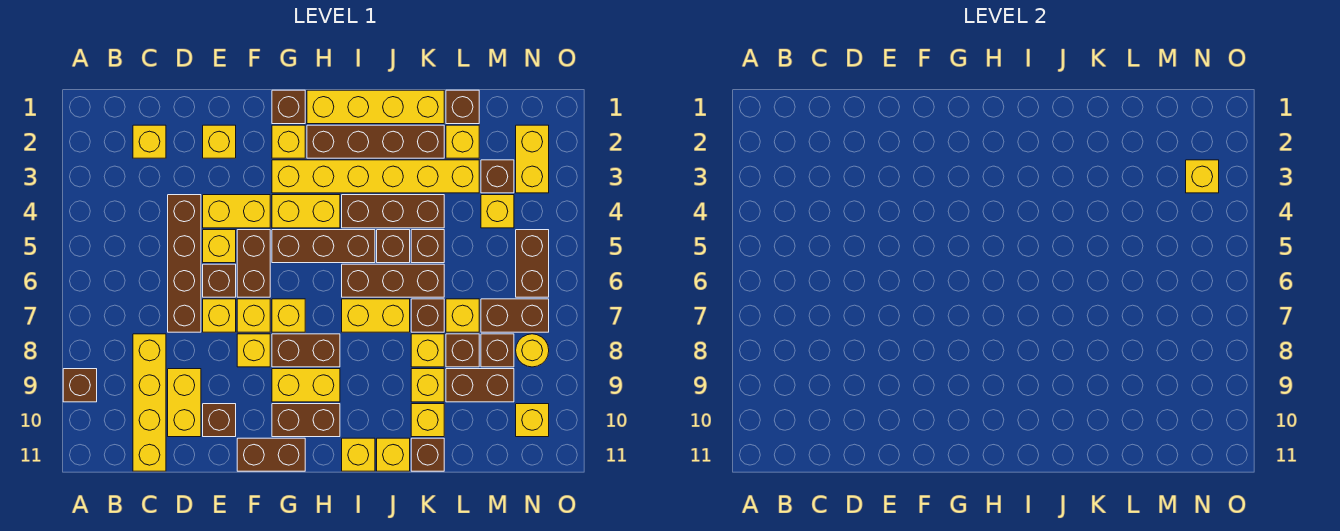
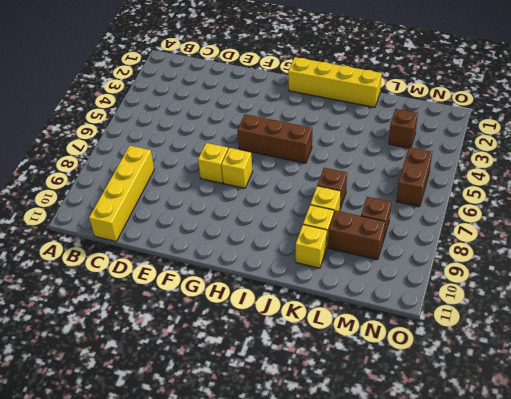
none -> brown brick A9 level 1
none -> yellow brick C2 level 1
none -> brown brick D4:D7 level 1
none -> yellow brick D9:D10 level 1

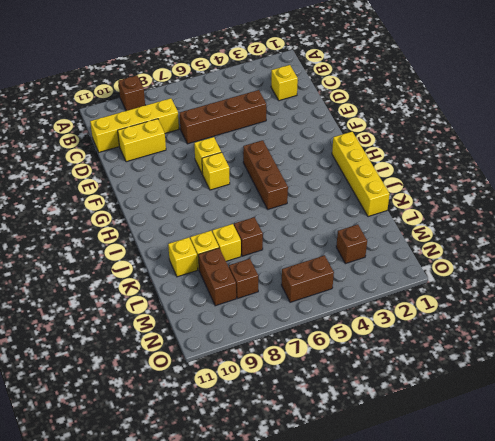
none -> yellow brick E2 level 1
none -> yellow brick E4:F4 level 1
none -> yellow brick E5 level 1
none -> brown brick E6 level 1

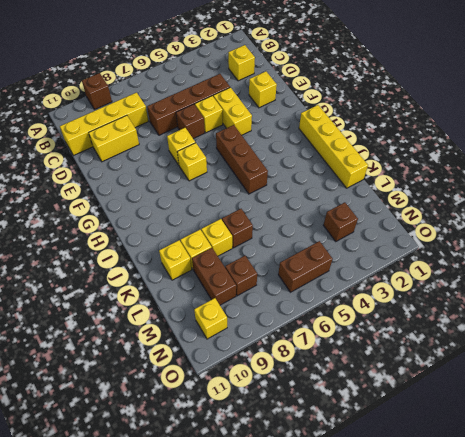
none -> yellow brick E7 level 1
none -> brown brick E10 level 1
none -> brown brick F5:F6 level 1
none -> yellow brick F8 level 1

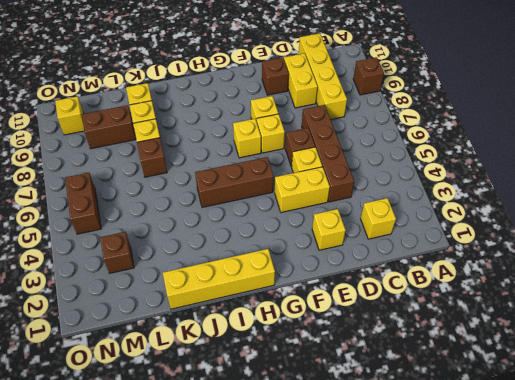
none -> yellow brick E7 level 1
none -> brown brick F5:F6 level 1
none -> brown brick F11:G11 level 1
none -> brown brick G1 level 1

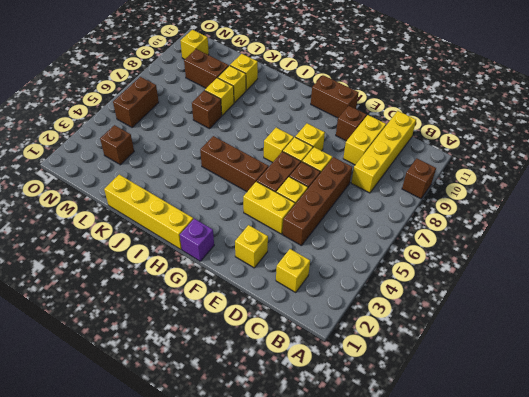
purple brick G1 level 1 -> brown brick G1 level 1
none -> yellow brick G2 level 1
none -> yellow brick G3:L3 level 1
none -> yellow brick G4:H4 level 1
none -> brown brick G8:H8 level 1

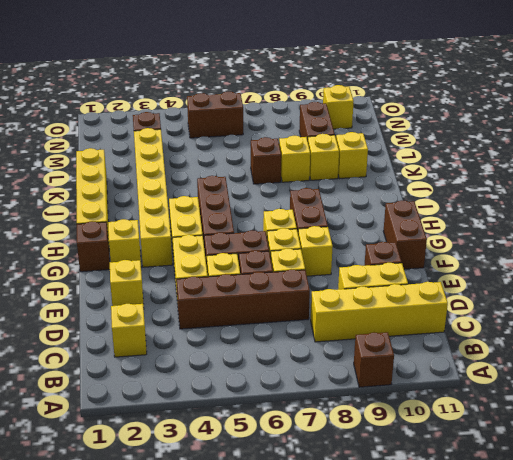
none -> yellow brick G9:H9 level 1
none -> brown brick G10:H10 level 1
none -> brown brick H2:K2 level 1
none -> brown brick I4:K4 level 1

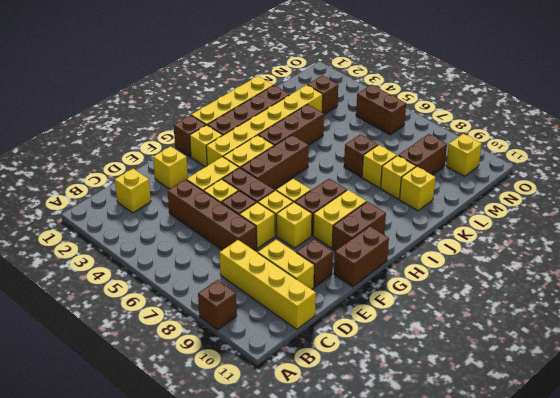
none -> brown brick I6:K6 level 1
none -> yellow brick I7:J7 level 1
none -> yellow brick I11 level 1
none -> brown brick J5 level 1

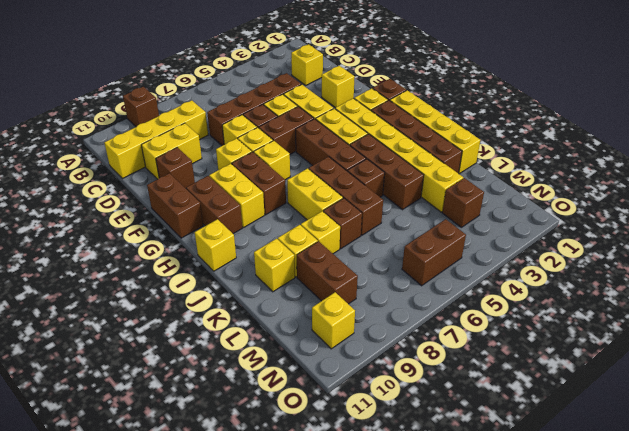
none -> yellow brick J11 level 1
none -> brown brick K5 level 1
none -> brown brick K11 level 1
none -> brown brick L1 level 1

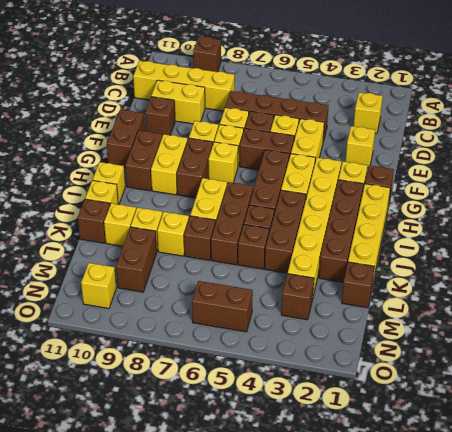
none -> yellow brick L2 level 1
none -> yellow brick L7 level 1
none -> brown brick L8 level 1
none -> yellow brick M4 level 1

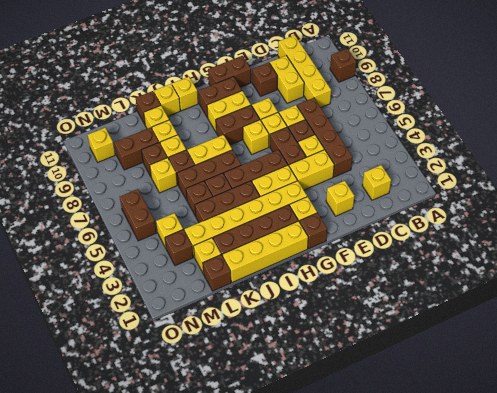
none -> brown brick M7:N7 level 1
none -> brown brick M8 level 1
none -> yellow brick N2:N3 level 1
none -> yellow round brick N8 level 1

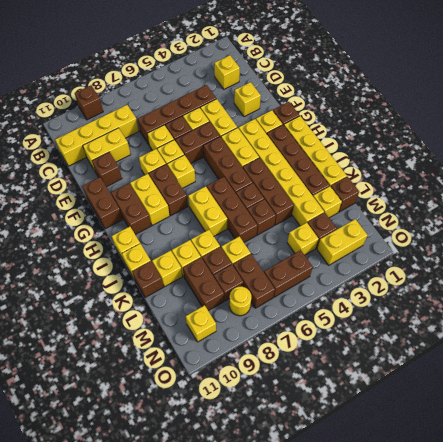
none -> brown brick K7 level 1
none -> yellow brick N3 level 2

